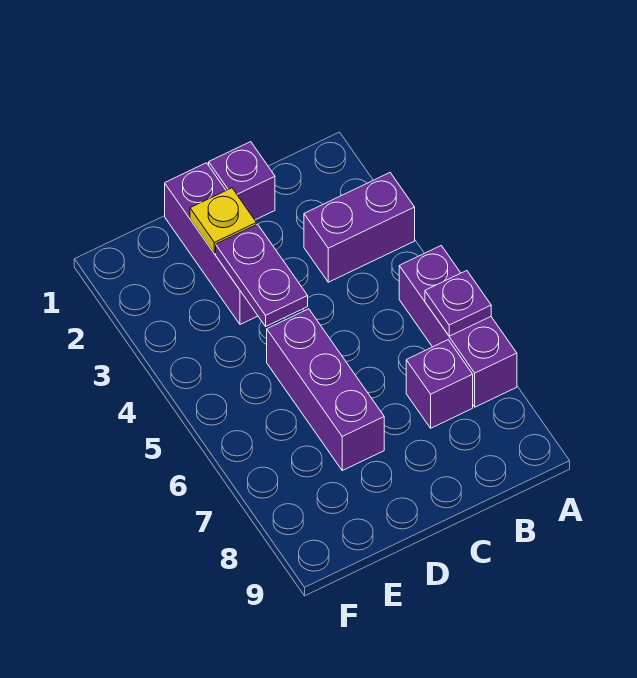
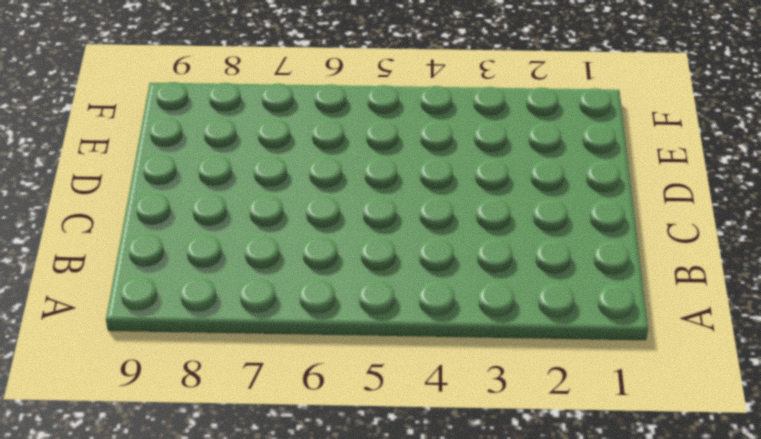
none -> purple brick A3:B3 level 1
none -> purple brick A5:A7 level 1

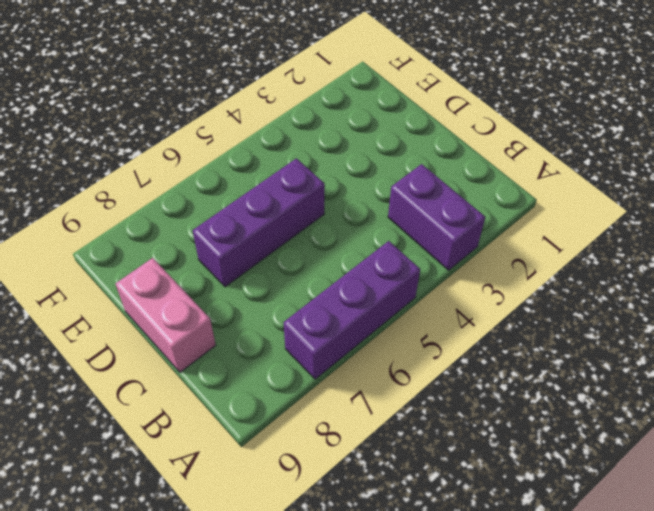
pink brick C9:D9 level 1 -> none
none -> purple brick B7 level 1
none -> purple brick C1 level 1

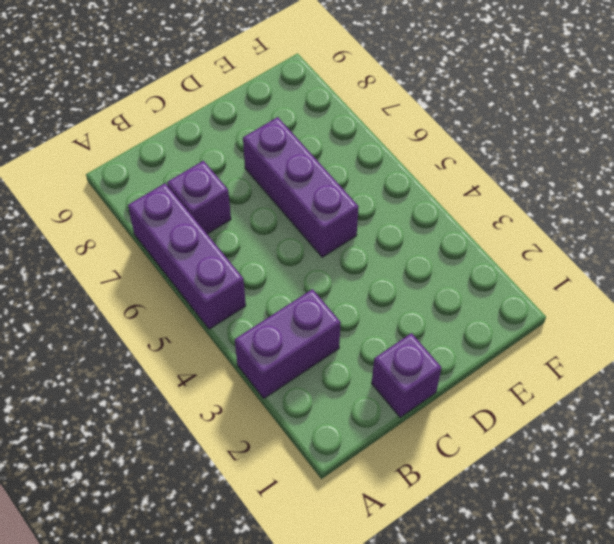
none -> purple brick D1:D3 level 1
none -> purple plate A6 level 2

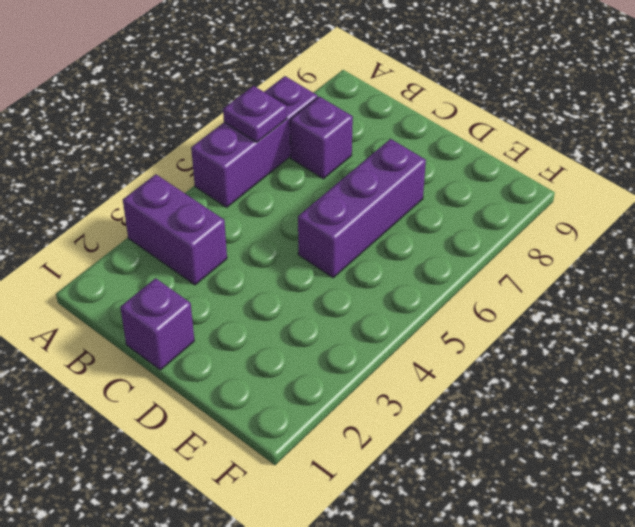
none -> purple brick D1:D3 level 1
none -> yellow plate D2 level 2

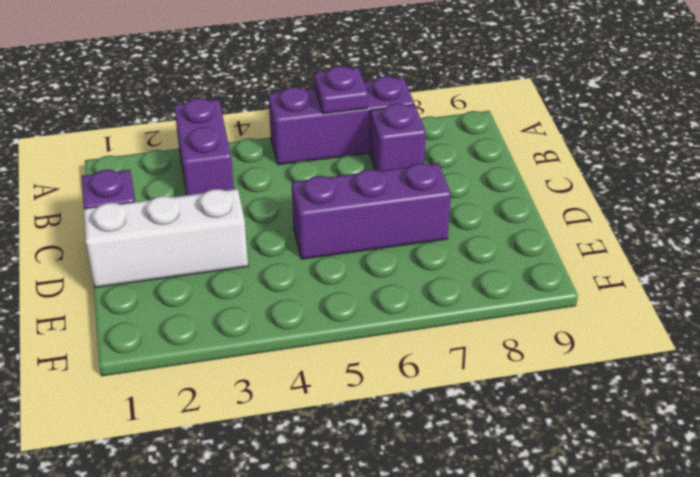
white brick D1:D3 level 1 -> purple brick D1:D3 level 1
none -> yellow plate D2 level 2
none -> purple plate D3:D4 level 2

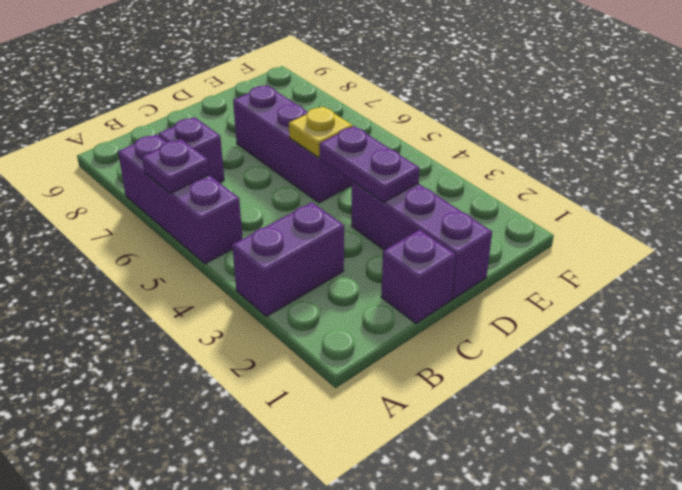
yellow plate D5 level 2 -> yellow plate D2 level 2

